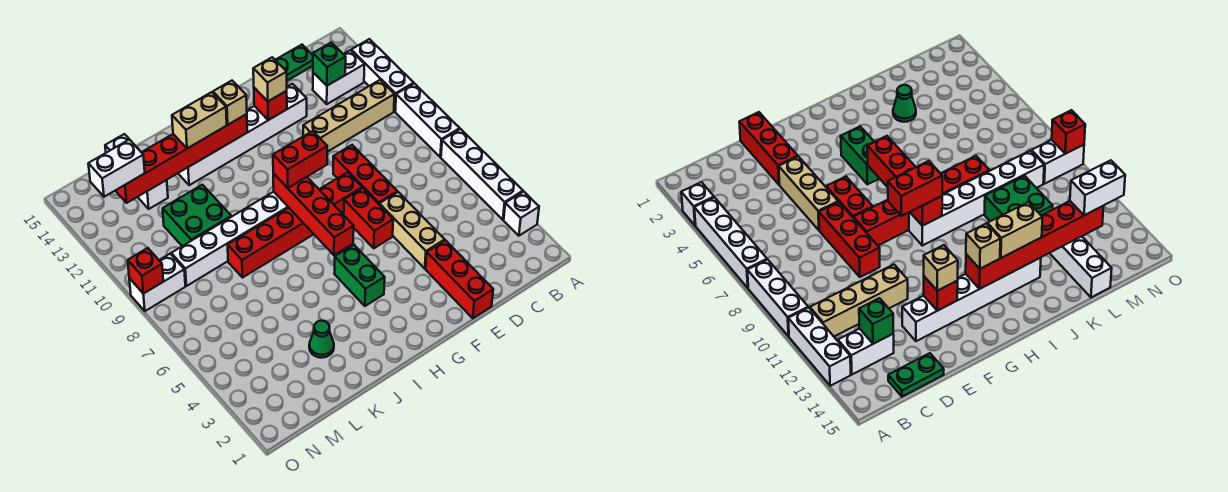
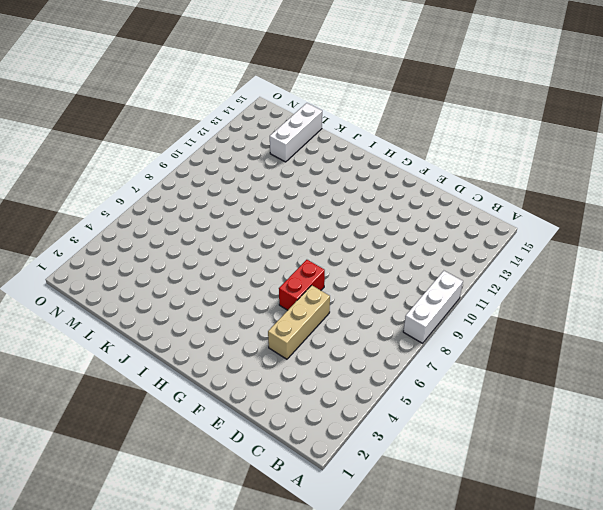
none -> white brick A3 level 1
none -> white brick A4:A7 level 1
none -> white brick A11:A13 level 1

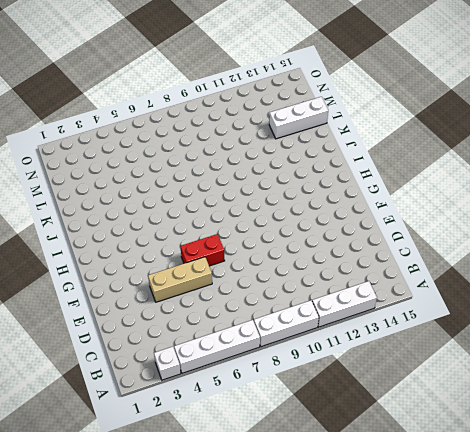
none -> tan brick B11:E11 level 1
none -> white brick B13:C13 level 1
none -> green plate C15:D15 level 1

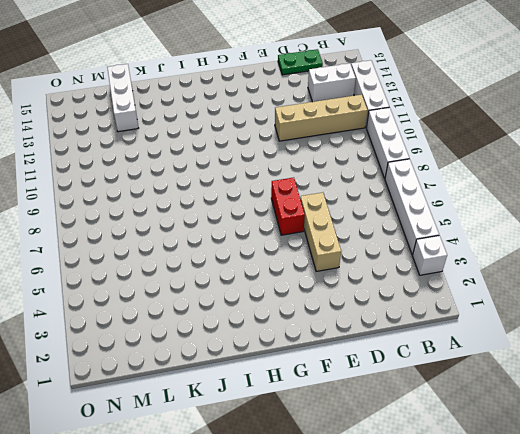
none -> red brick E1:E3 level 1
none -> red brick E7:E9 level 1
none -> white brick E13:J13 level 1

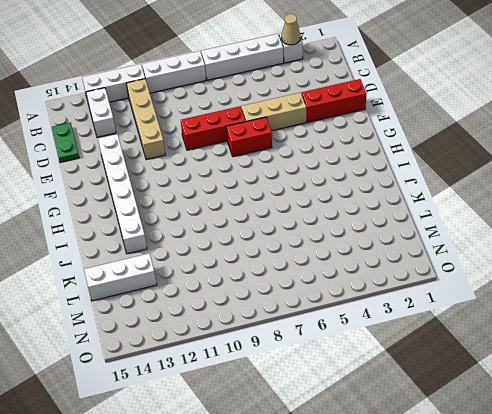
tan cone A3 level 2 -> none
none -> red brick F8:K8 level 1
none -> green brick H4:H5 level 1
none -> white brick H9:M9 level 1

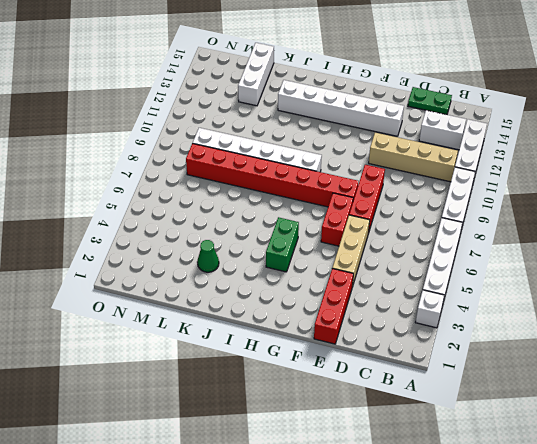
red brick F8:M8 level 1 -> red brick F8:K8 level 1
none -> green brick K10:L11 level 1
none -> white brick N9:O9 level 1
none -> green brick C13 level 2

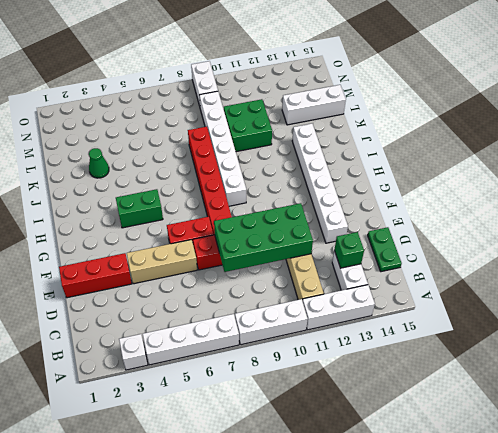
green brick D8:E11 level 2 -> none
none -> red brick F13 level 2
none -> red brick H6:H9 level 2
none -> red brick H13:M13 level 2

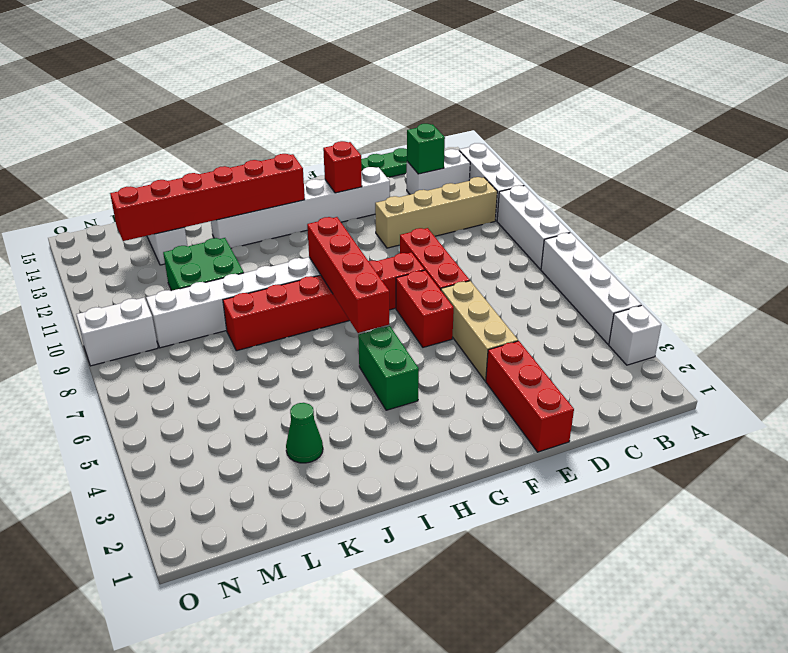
none -> red brick O9 level 2
none -> tan brick F13 level 3
none -> red brick G9:H9 level 3

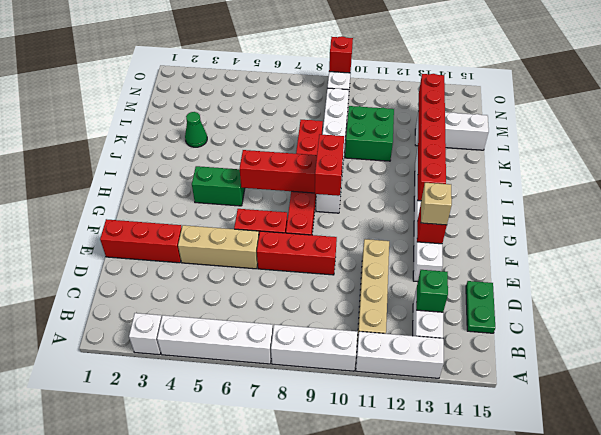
none -> tan brick H13 level 3
none -> tan brick I13:J13 level 3
none -> white brick M13:N13 level 3

